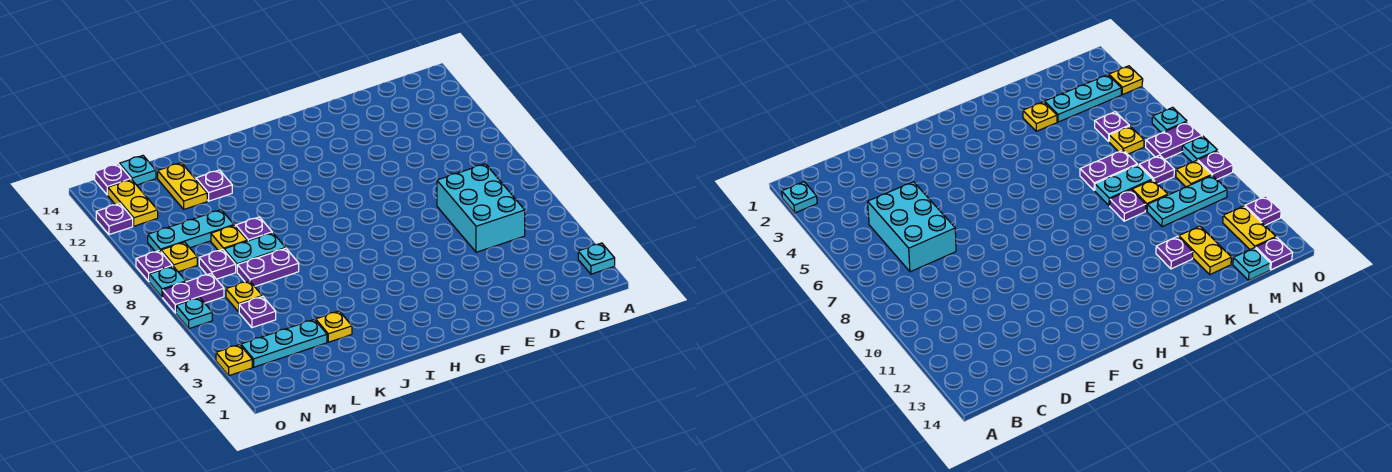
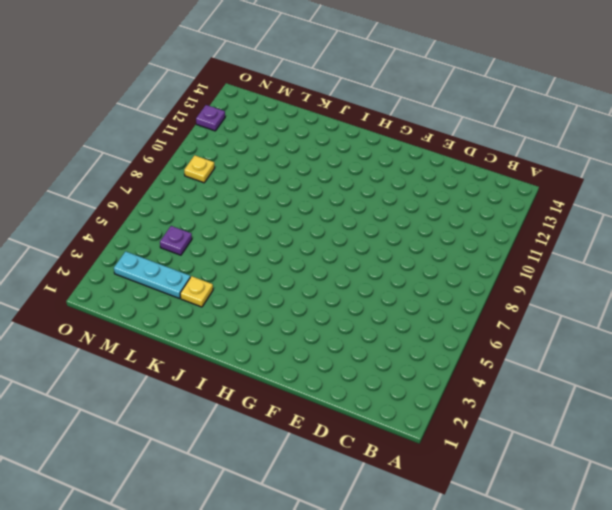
none -> cyan plate A2 level 1
none -> cyan brick C5:D7 level 1
none -> purple plate K7:L7 level 1

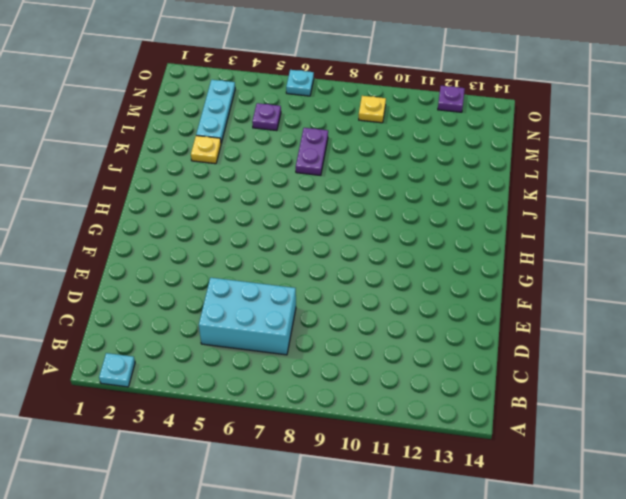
none -> cyan plate K8:L8 level 1
none -> purple plate K9 level 1
none -> purple plate K12 level 1

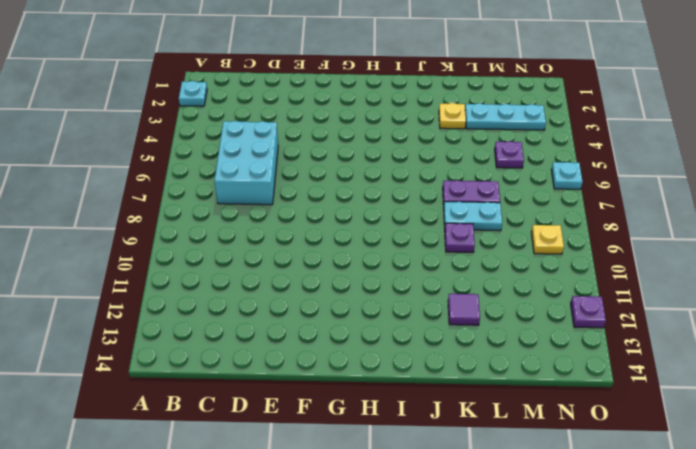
purple tile K12 level 1 -> purple plate K12 level 1
none -> yellow plate L9 level 1
none -> cyan plate L10:N10 level 1
none -> yellow plate L12:L13 level 1

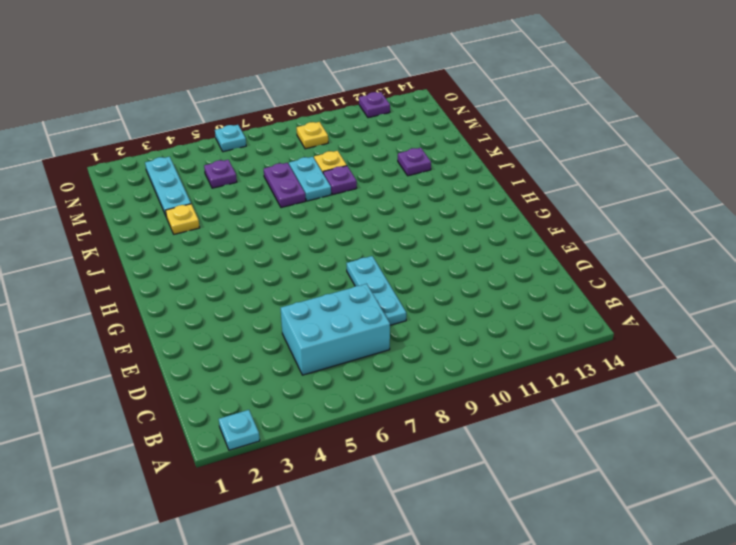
cyan plate D8:F8 level 1 -> cyan plate L10:N10 level 1
none -> yellow plate L12:L13 level 1
none -> yellow plate M6 level 1
none -> purple plate M8 level 1

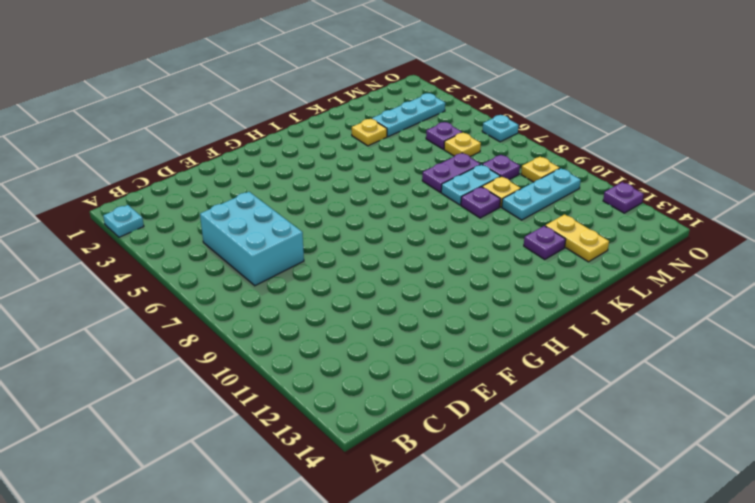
none -> cyan plate M14 level 1
none -> purple plate N7:O7 level 1
none -> yellow plate N12:N13 level 1

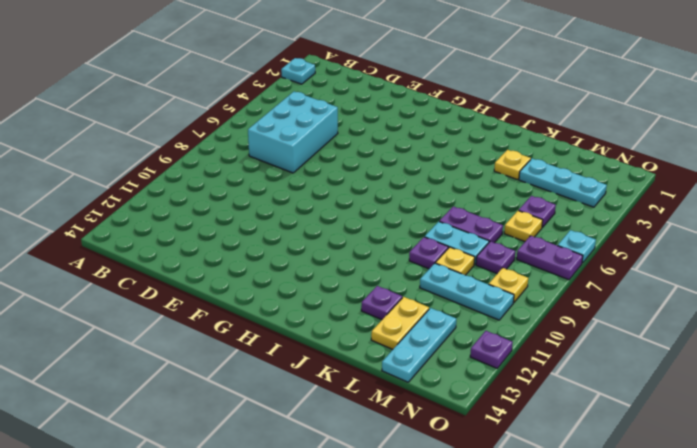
cyan plate M12:M14 level 1 -> cyan plate M14 level 1
none -> yellow plate N12:N13 level 1
none -> purple plate N14 level 1
none -> yellow plate O3 level 1

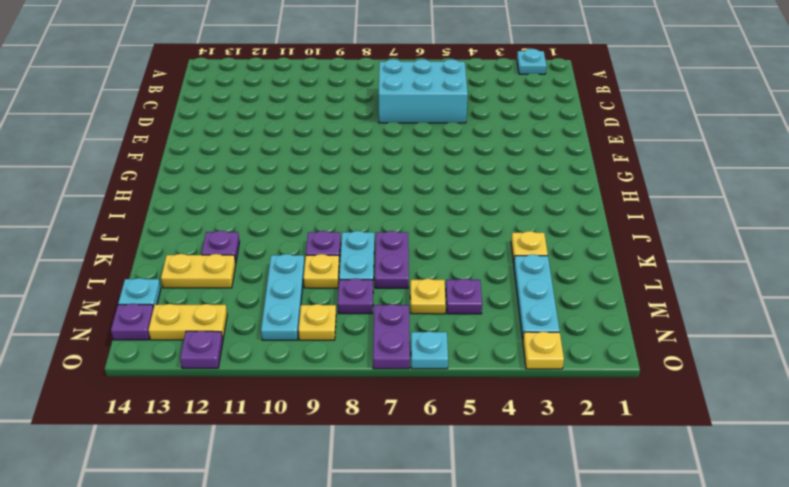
none -> cyan plate O8 level 1
none -> purple plate O9 level 1

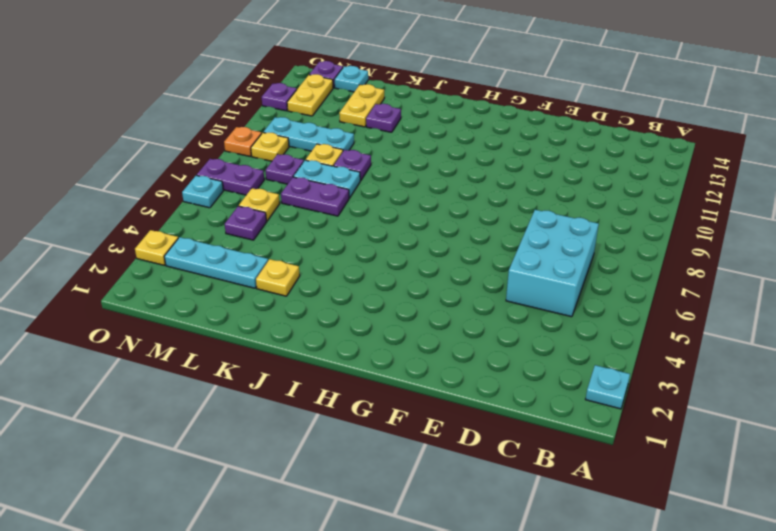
orange plate O9 level 1 -> purple plate O9 level 1
none -> cyan plate O8 level 1

